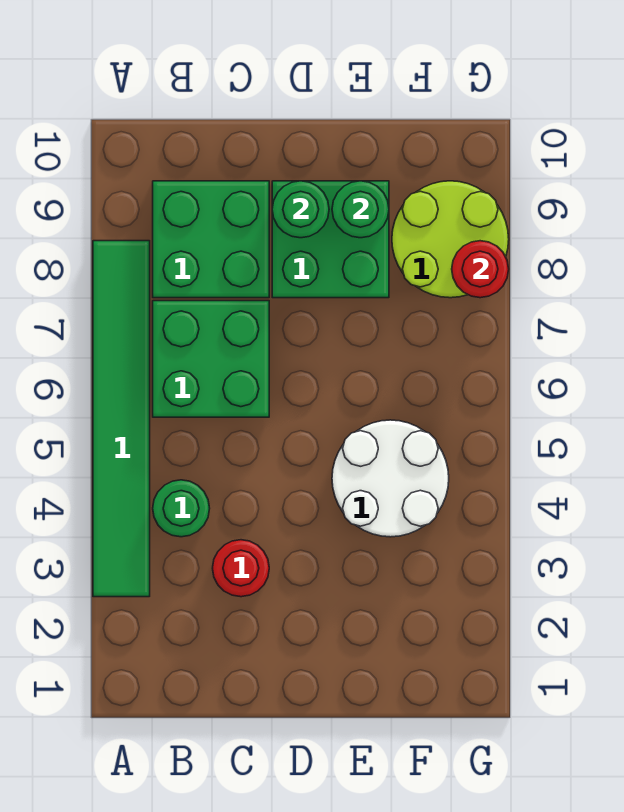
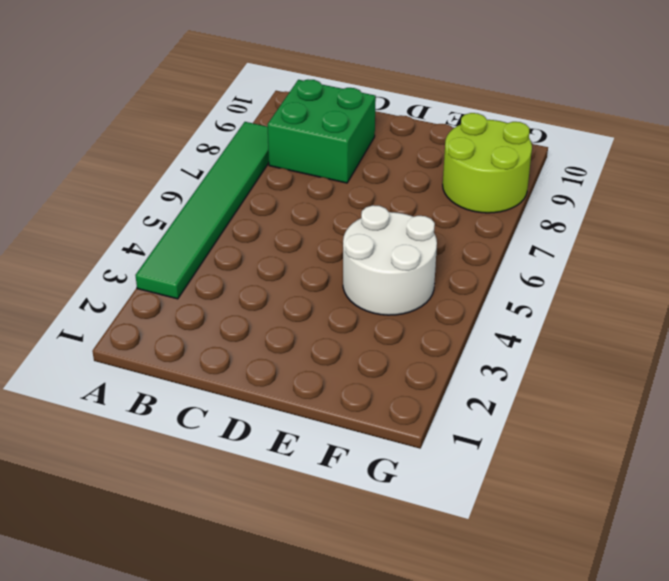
none -> green round brick B4 level 1
none -> green brick B6:C7 level 1

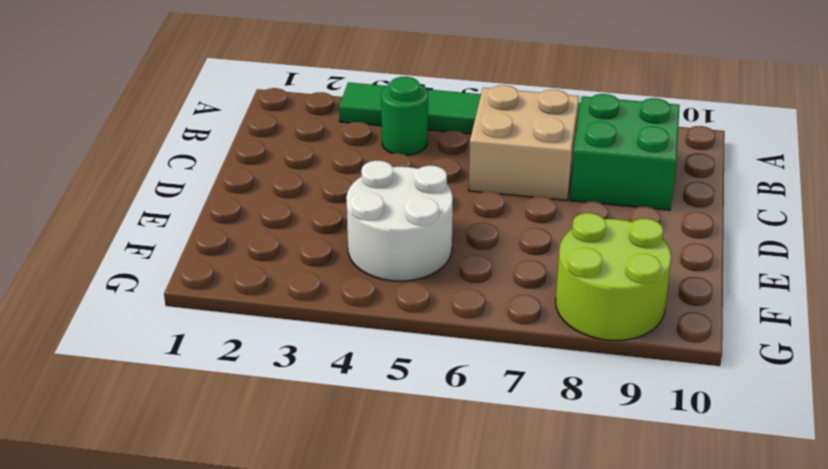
tan brick B6:C7 level 1 -> green brick B6:C7 level 1
none -> red round brick C3 level 1
none -> green brick D8:E9 level 1

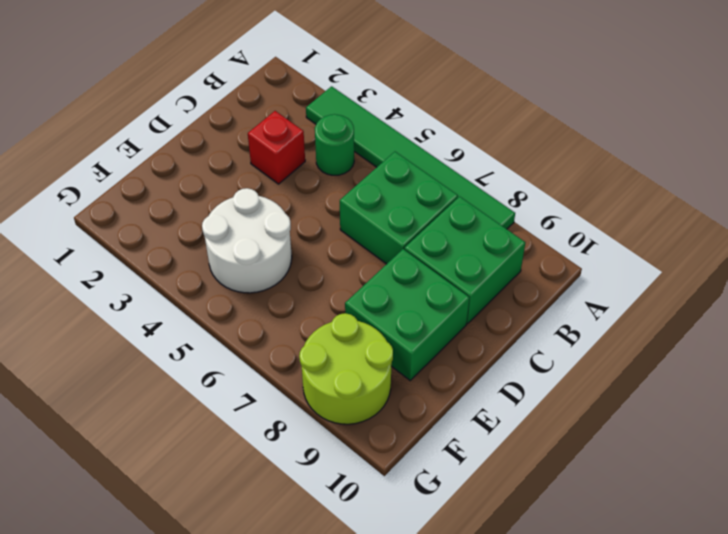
red brick C3 level 1 -> red round brick C3 level 1
none -> green round brick D9 level 2
none -> green round brick E9 level 2

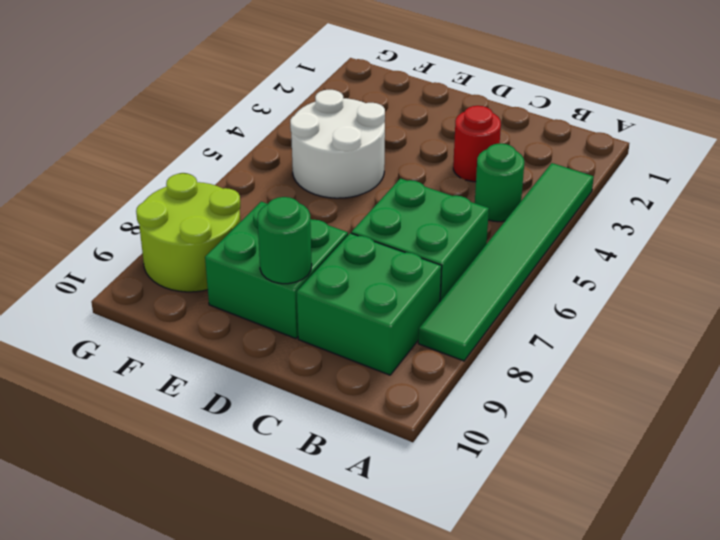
none -> green round brick E9 level 2
none -> red round brick G8 level 2

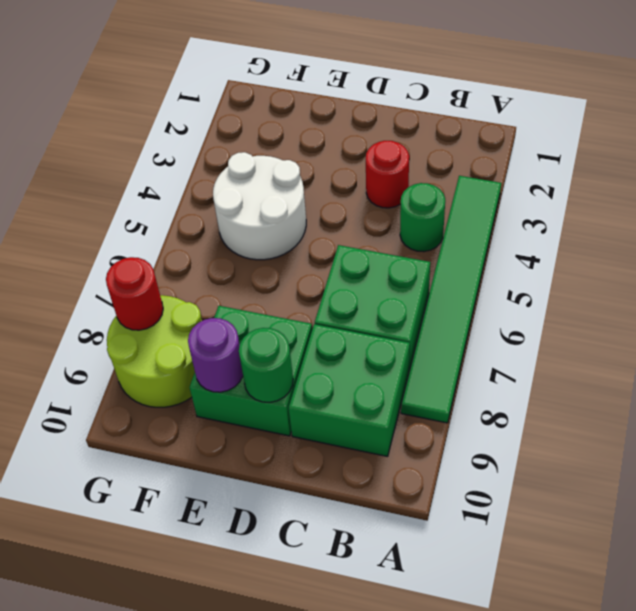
purple round brick E9 level 2 -> green round brick E9 level 2

